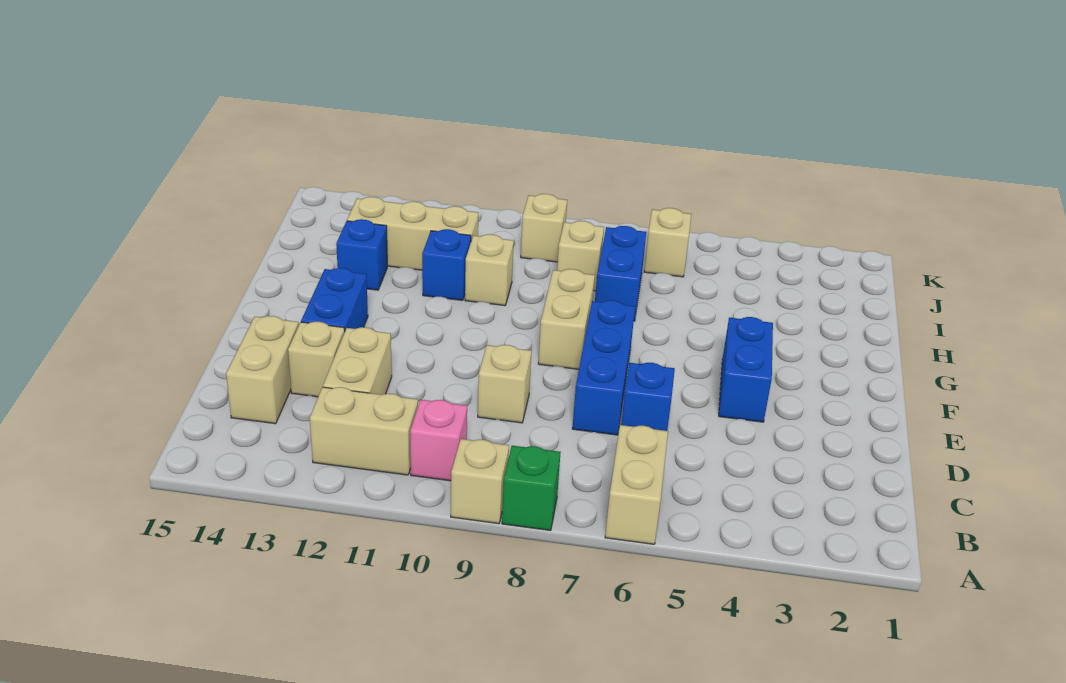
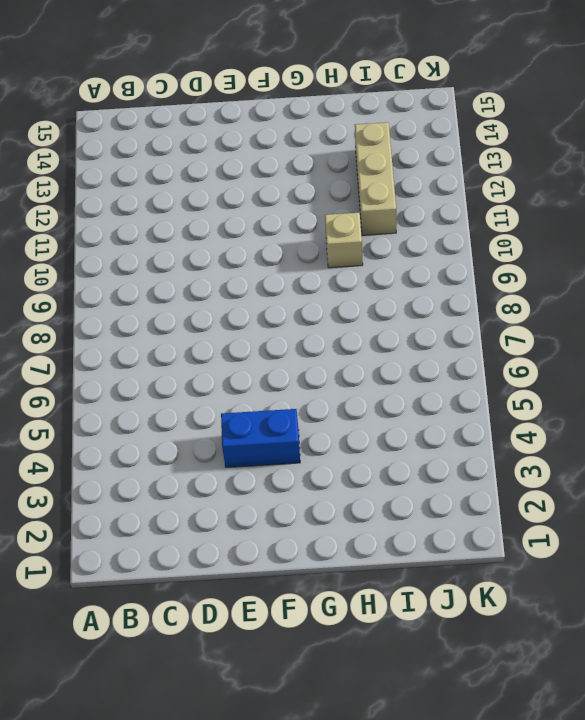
none -> tan brick A6:B6 level 1
none -> green brick A8 level 1
none -> tan brick A9 level 1

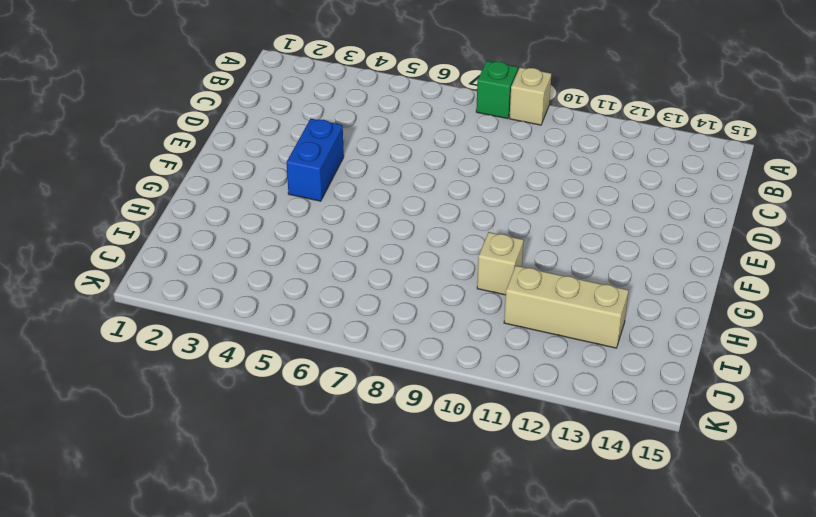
none -> tan brick A6:B6 level 1
none -> pink brick B10 level 1
none -> tan brick B11:B12 level 1

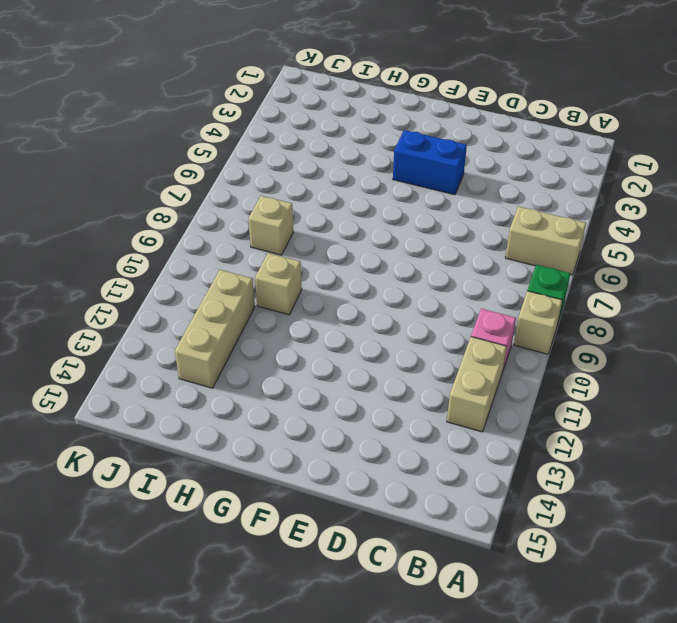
none -> tan brick C12:D12 level 1
none -> tan brick C14:D14 level 1
none -> blue brick D6 level 1

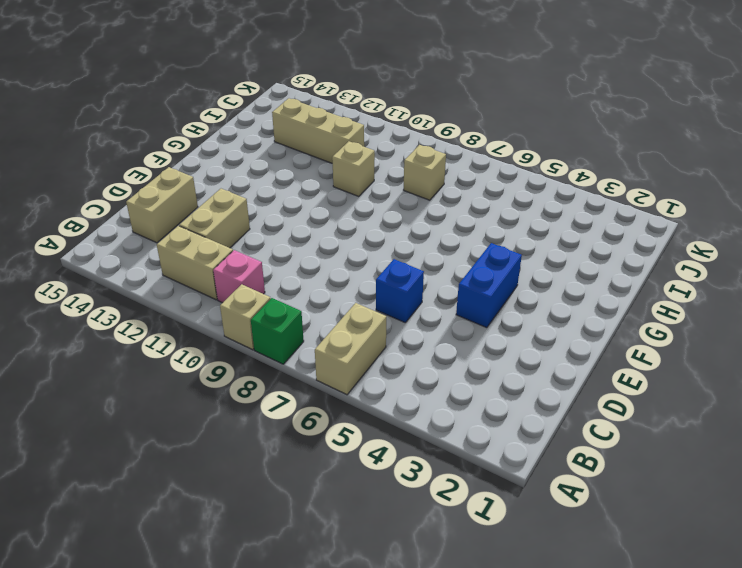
none -> blue brick D7:F7 level 1
none -> tan brick D9 level 1
none -> tan brick D13 level 1

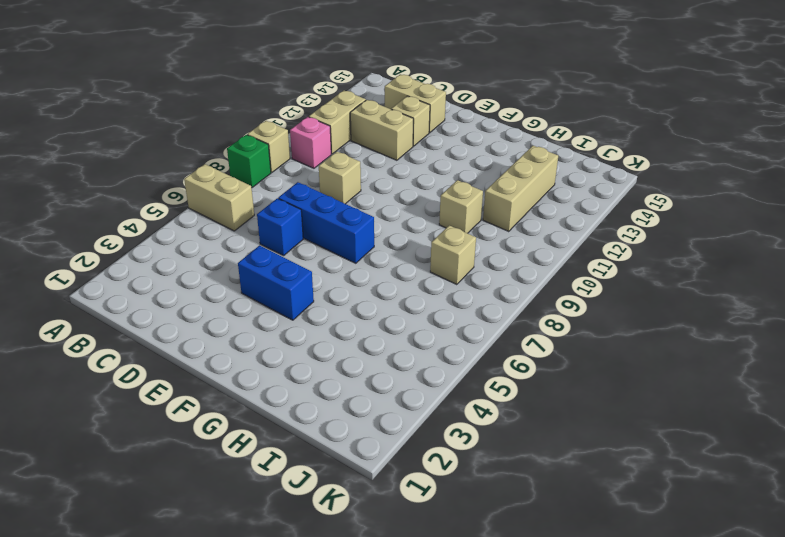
none -> blue brick E13:F13 level 1
none -> tan brick F8:G8 level 1
none -> blue brick H7:I7 level 1

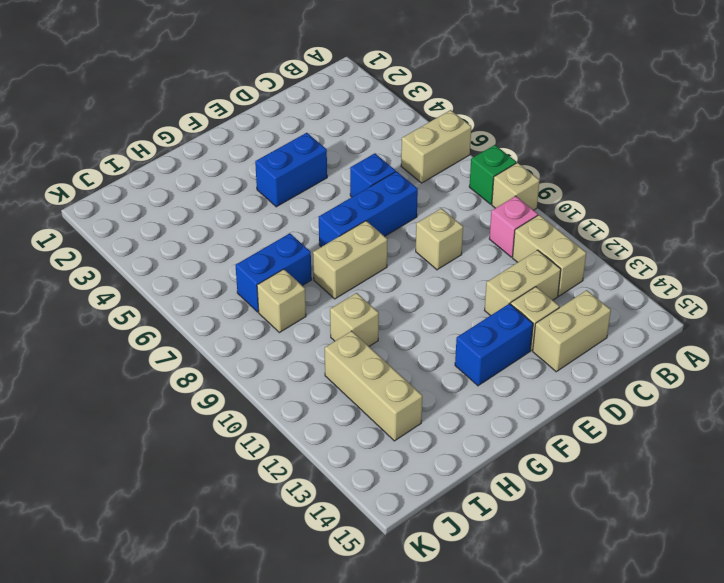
none -> blue brick H11 level 1
none -> blue brick H13 level 1
none -> tan brick J6 level 1

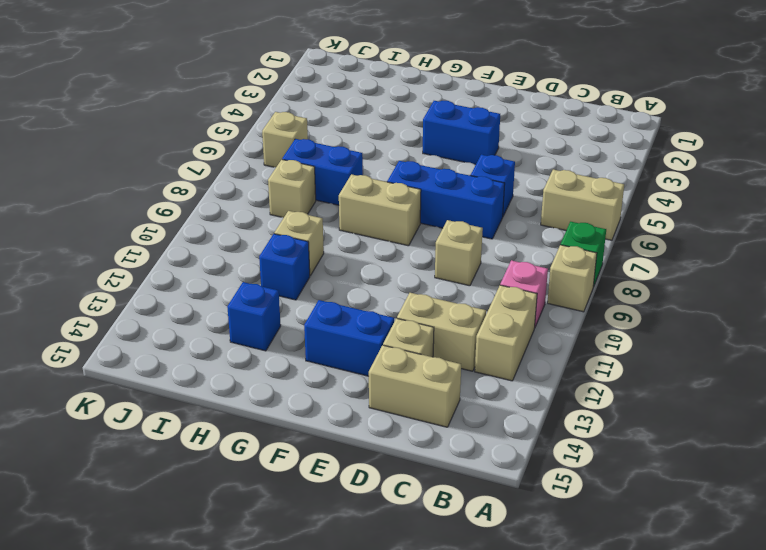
none -> tan brick I11:I13 level 1
none -> tan brick J9 level 1

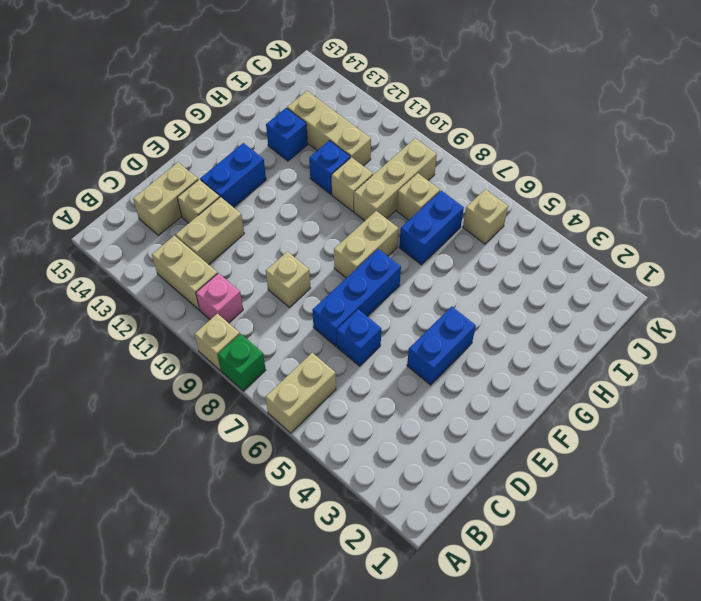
tan brick H9:J9 level 1 -> tan brick J9 level 1

